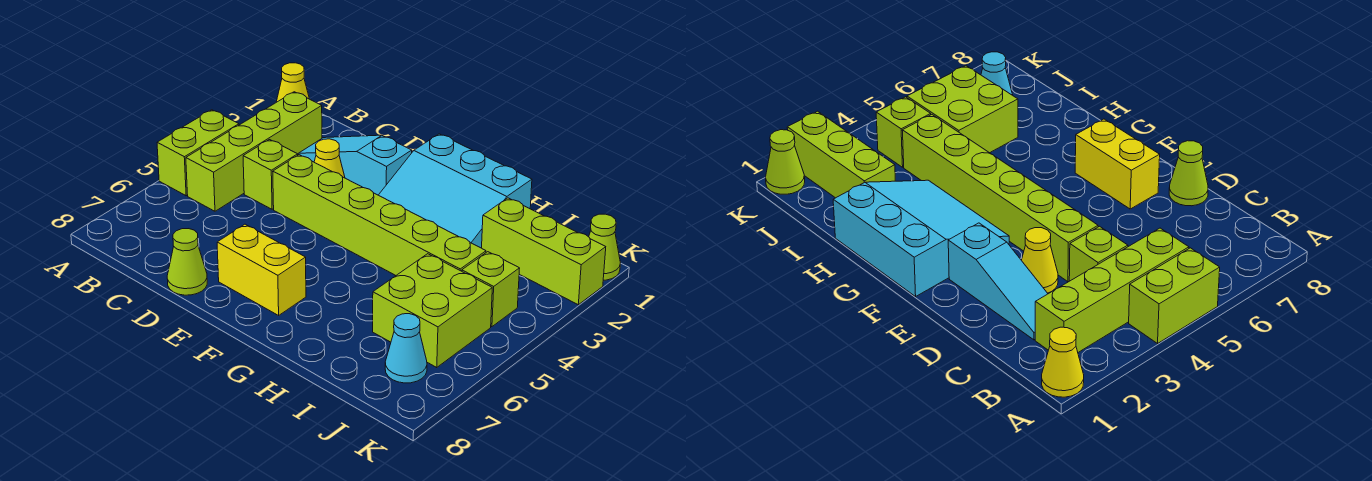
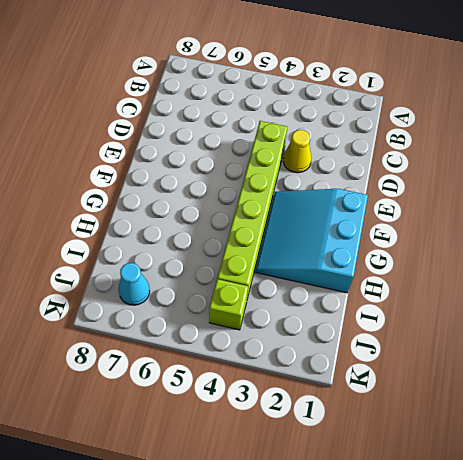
none -> yellow cone A1 level 1
none -> lime brick A4:A5 level 1
none -> lime brick B2:B5 level 1

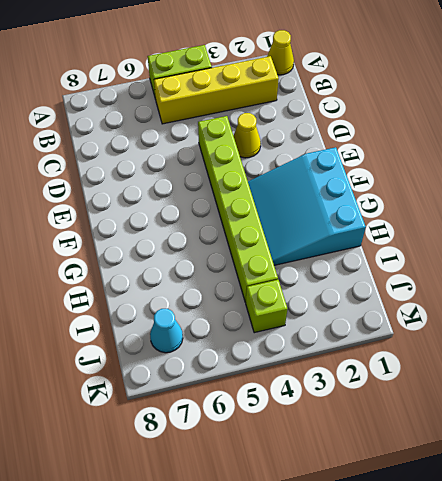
yellow brick B2:B5 level 1 -> lime brick B2:B5 level 1
none -> cyan slope C2:E2 level 1 top E
none -> lime brick C4 level 1
none -> lime cone D8 level 1

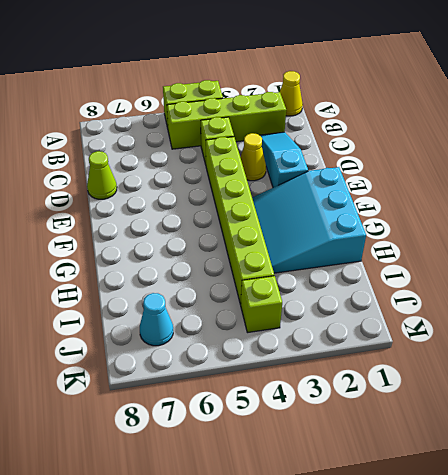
none -> yellow brick E7:F7 level 1
none -> lime brick I2:K2 level 1
none -> lime brick I5:J6 level 1

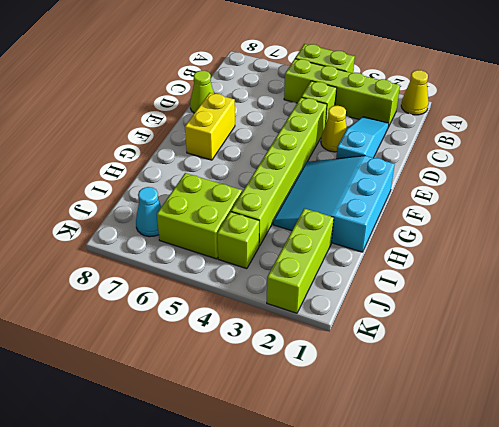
none -> lime cone K1 level 1

